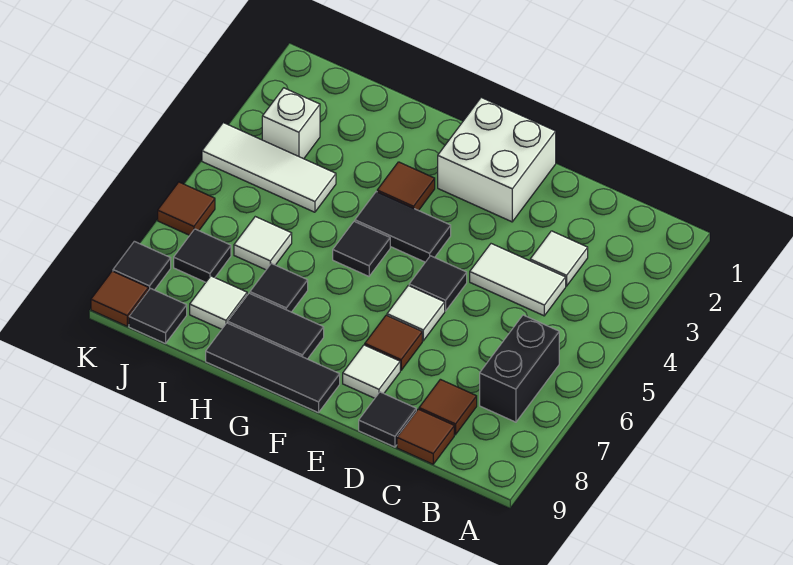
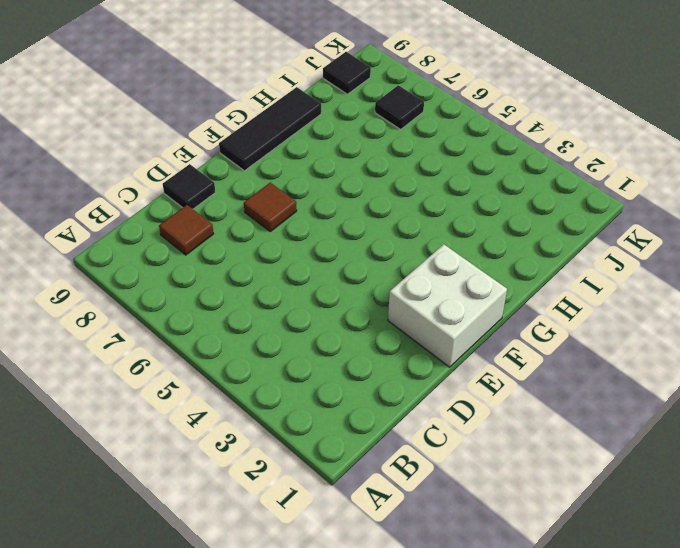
none -> black brick B6:B7 level 1
none -> white tile C3 level 1
none -> white tile C4:D4 level 1

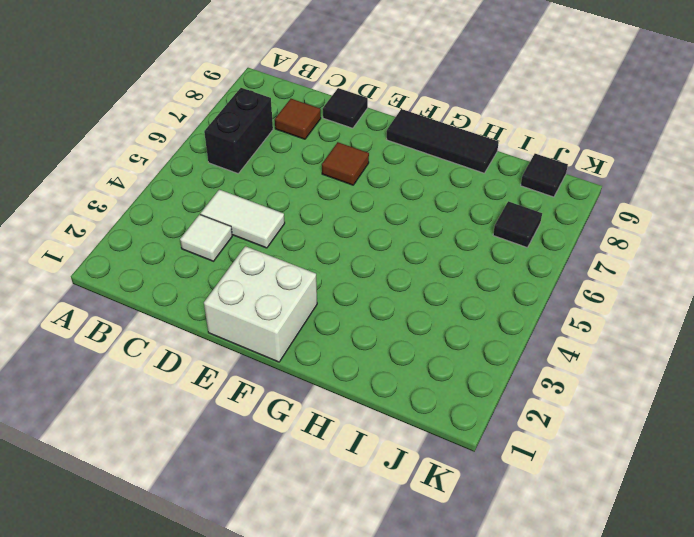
none -> brown tile C9 level 1
none -> black tile E5 level 1
none -> white tile E6 level 1

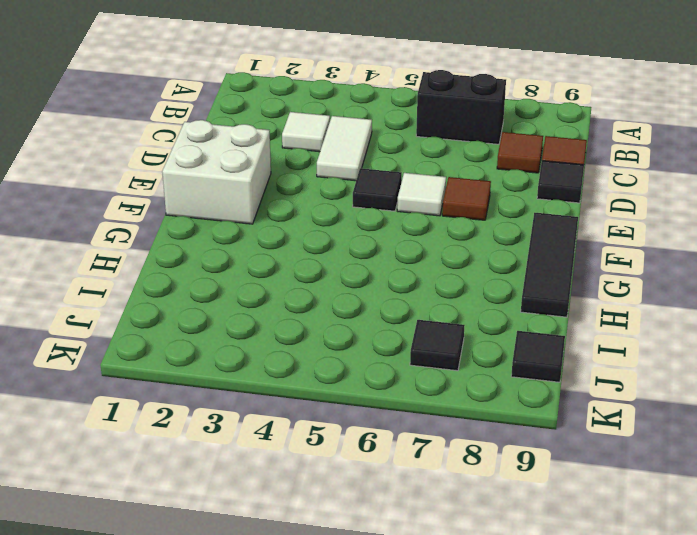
none -> white tile E8 level 1
none -> black tile F4:G4 level 1
none -> brown tile G3 level 1

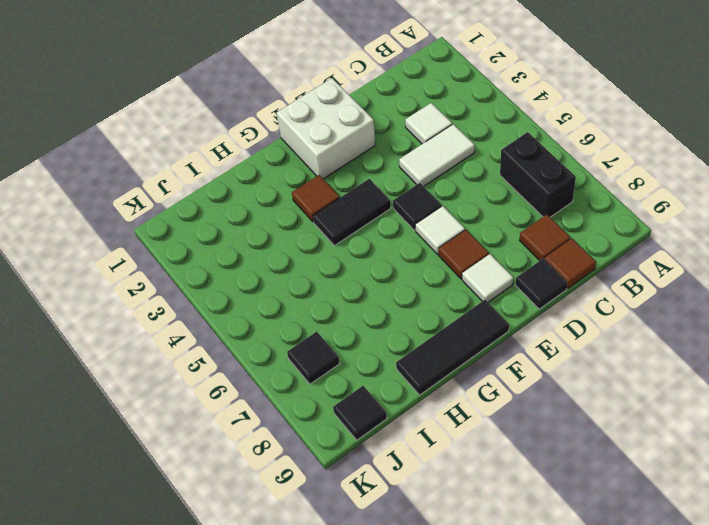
none -> black tile G5 level 1
none -> black tile G8:H8 level 1
none -> black tile H7 level 1

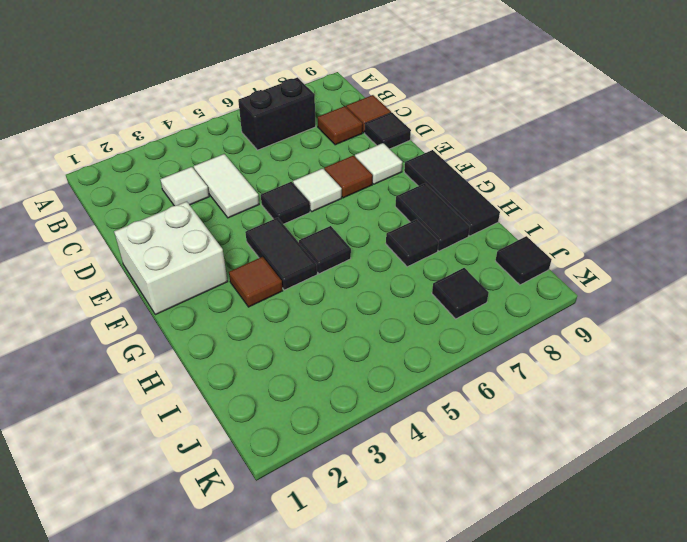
none -> white tile I4:K4 level 1
none -> white tile I6 level 1
none -> white tile I8 level 1

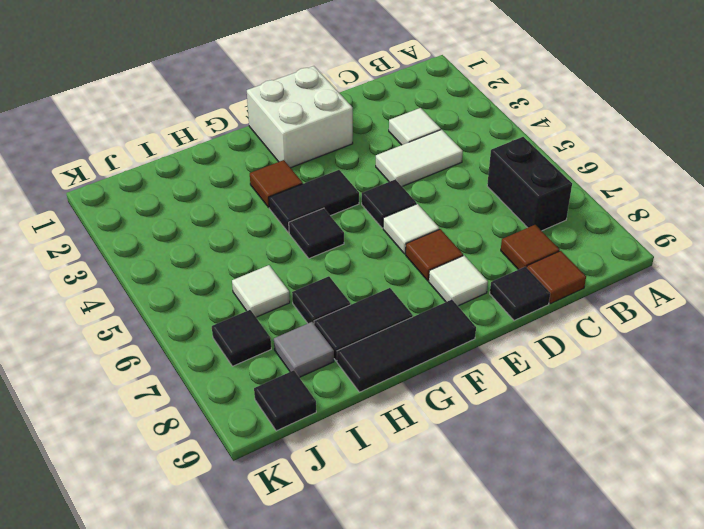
grey tile I8 level 1 -> white tile I8 level 1
none -> white tile I4:K4 level 1
none -> white brick J3 level 1
none -> brown tile K6 level 1

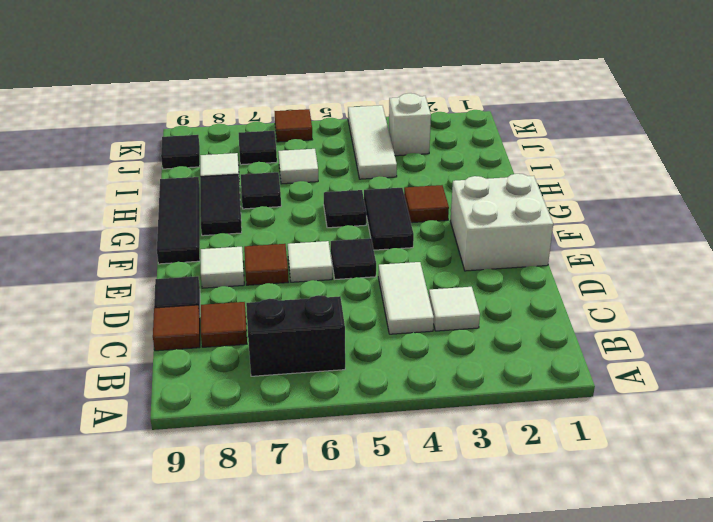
none -> black tile K8 level 1
none -> brown tile K9 level 1

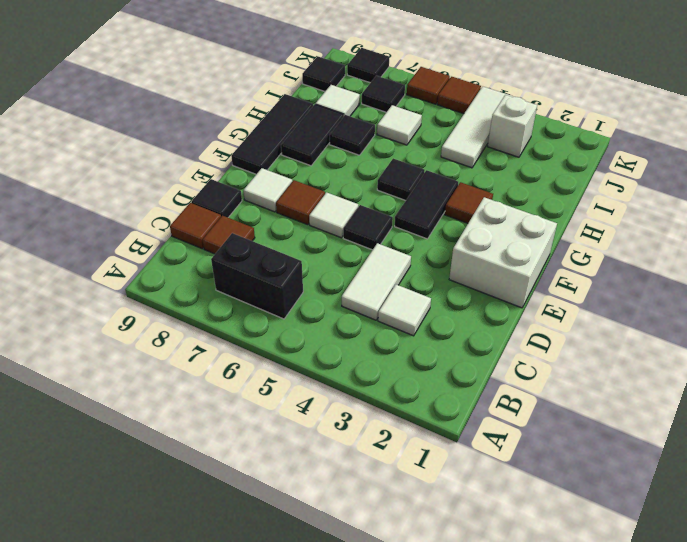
brown tile K5 level 1 -> brown tile K9 level 1

